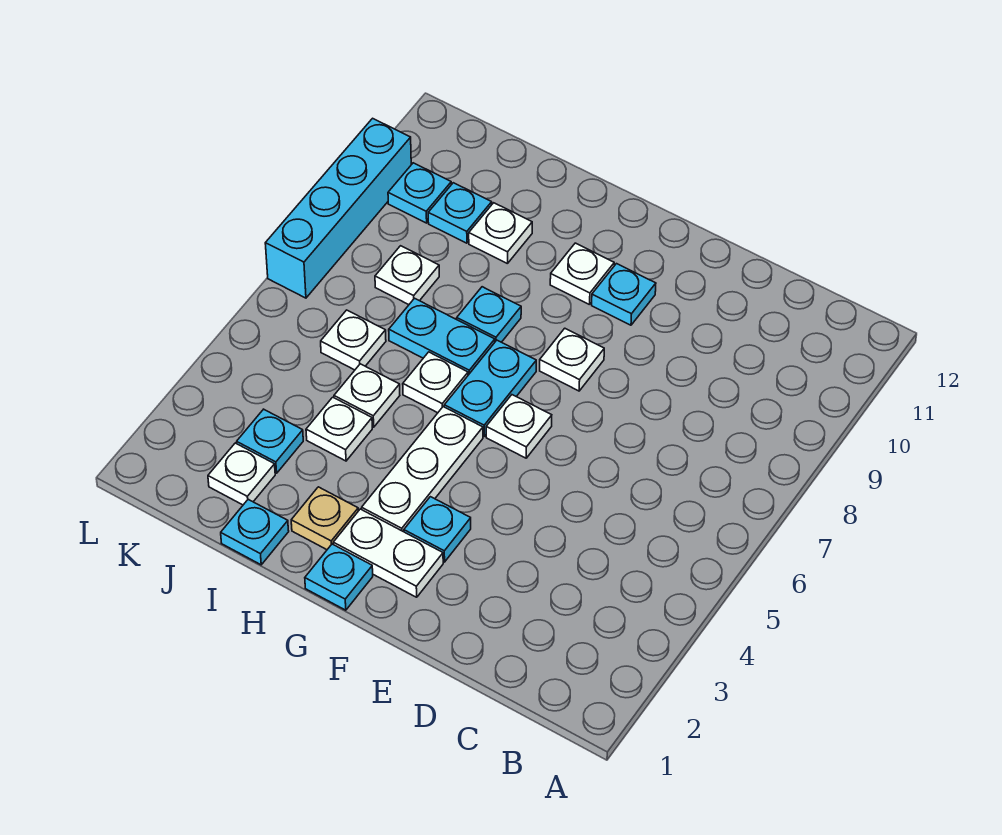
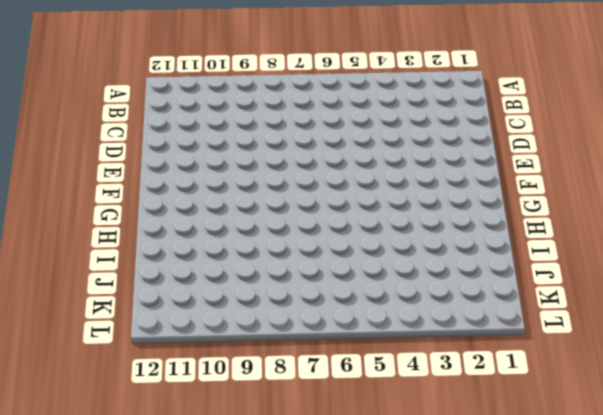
none -> white plate F2:G2 level 1
none -> cyan plate F3 level 1
none -> white plate F6 level 1

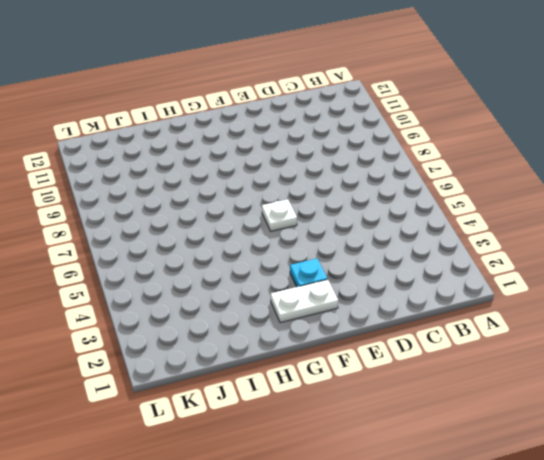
none -> white plate F8 level 1
none -> cyan plate F10 level 1
none -> cyan plate G1 level 1

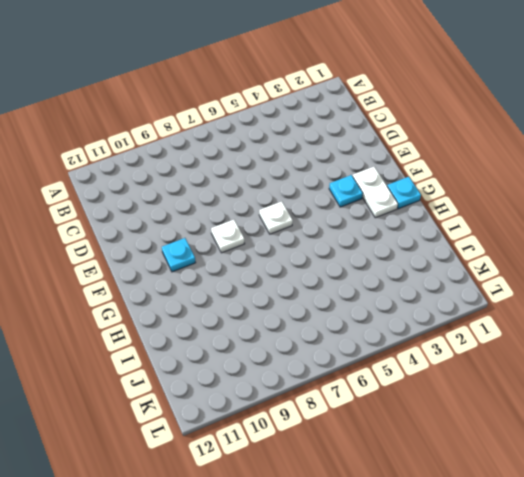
none -> white plate G3:G5 level 1
none -> cyan plate G6:G7 level 1
none -> white plate G10 level 1

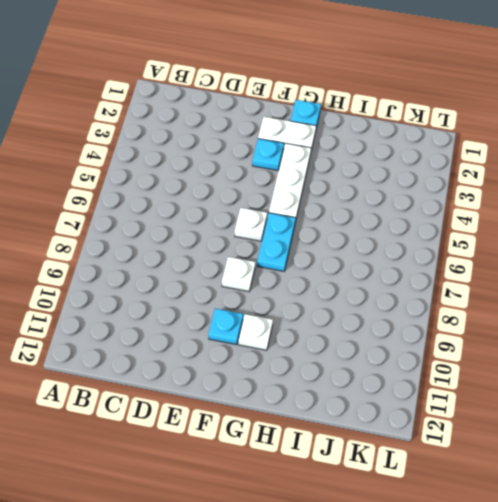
none -> tan plate H2 level 1
none -> white plate H6 level 1
none -> cyan plate H7:I7 level 1

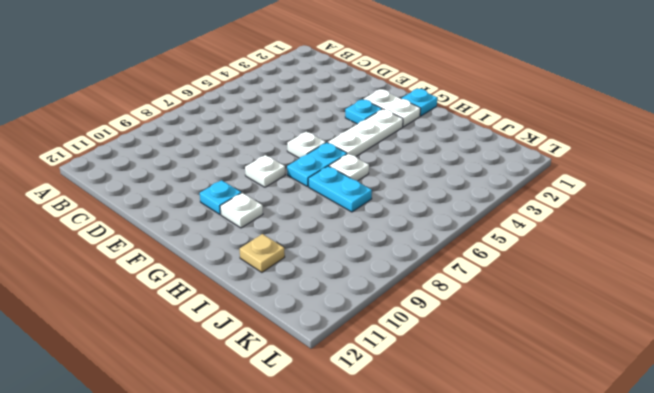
tan plate I11 level 1 -> tan plate H2 level 1
none -> cyan plate H8 level 1
none -> cyan plate I1 level 1
none -> white plate I4 level 1

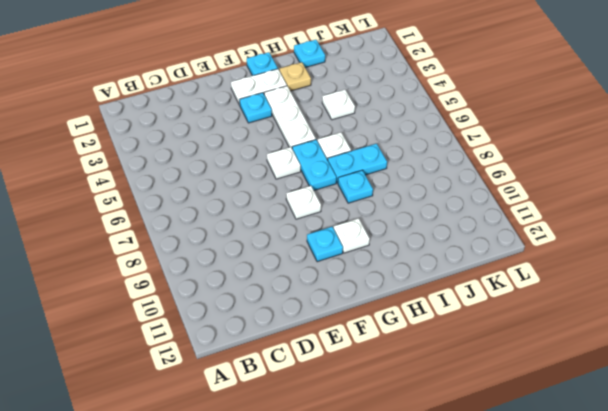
none -> white plate I5 level 1
none -> white plate I10 level 1
none -> white plate J2 level 1

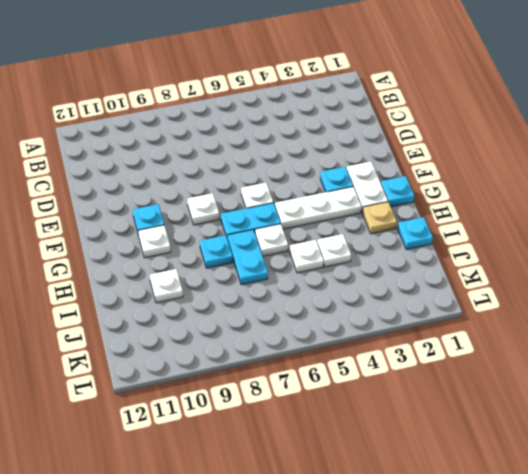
none -> white plate J2 level 1
none -> cyan plate J3 level 1
none -> white plate J6 level 1

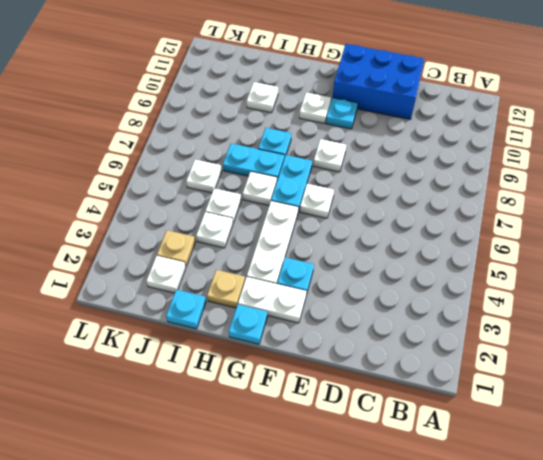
blue brick D11:F12 level 1 -> none
tan plate J3 level 1 -> cyan plate J3 level 1
none -> white plate J8 level 1
none -> cyan plate J10 level 1
none -> cyan plate K10 level 1

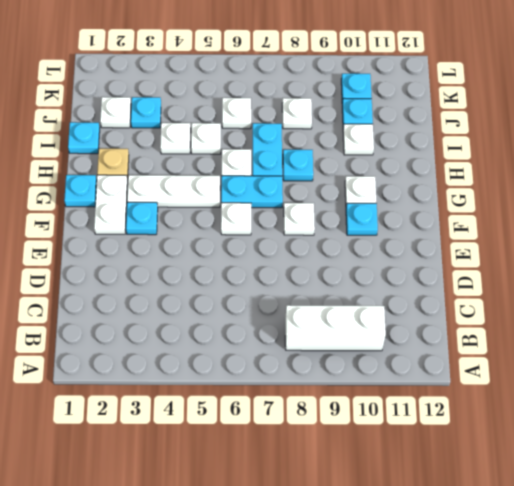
white brick B8:B10 level 1 -> none
none -> cyan brick L7:L10 level 1

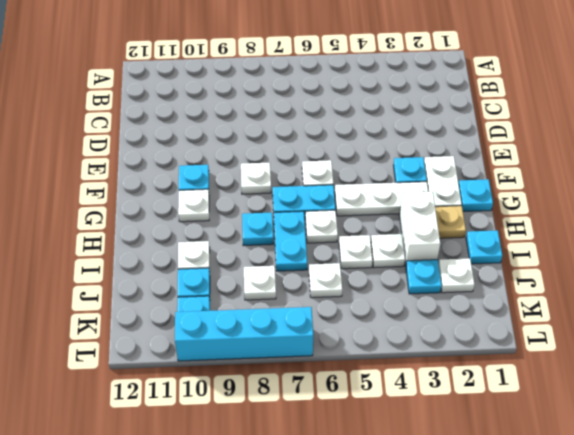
white brick H3:I3 level 1 -> none

